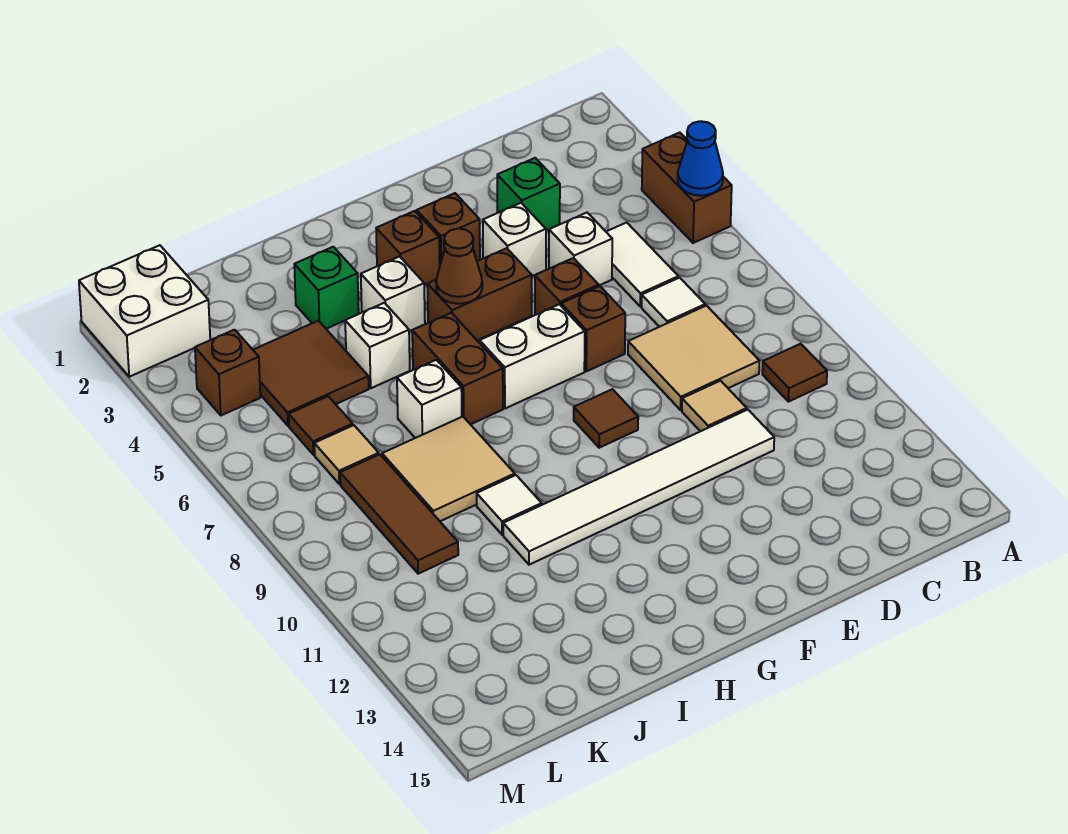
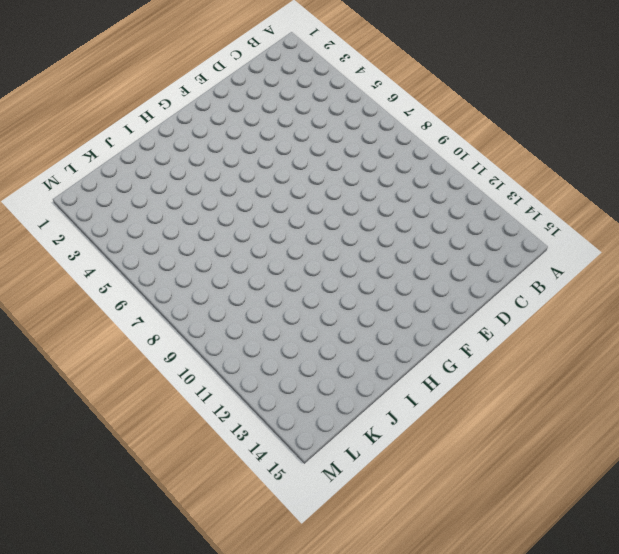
none -> brown brick A4:A5 level 1
none -> brown tile B10 level 1
none -> white tile C5:C6 level 1
none -> white tile C7 level 1

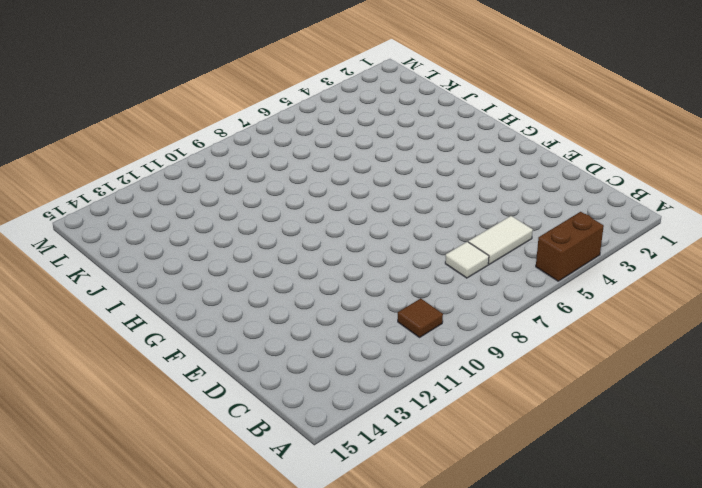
none -> tan tile C8:D9 level 1
none -> green brick D3 level 1
none -> white brick D5 level 1
none -> tan tile D10 level 1

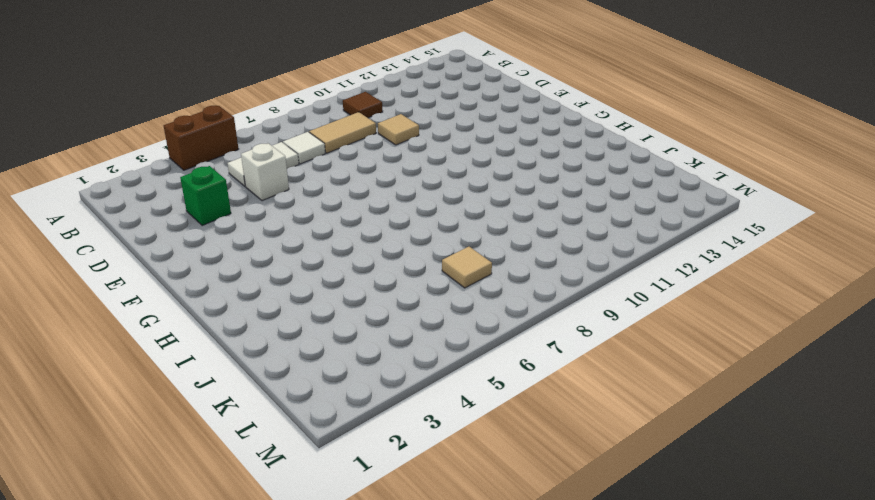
tan tile C8:C9 level 1 -> tan tile C8:D9 level 1
none -> white tile D11:I11 level 1
none -> white brick E4 level 1
none -> brown brick E6 level 1
none -> brown brick E7 level 1

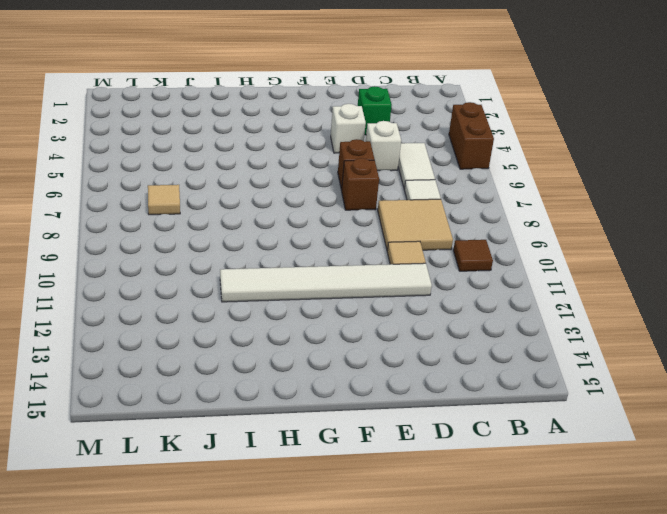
none -> brown brick F3 level 1
none -> brown brick F5:G5 level 1
none -> white brick F7:G7 level 1
none -> brown tile F9 level 1

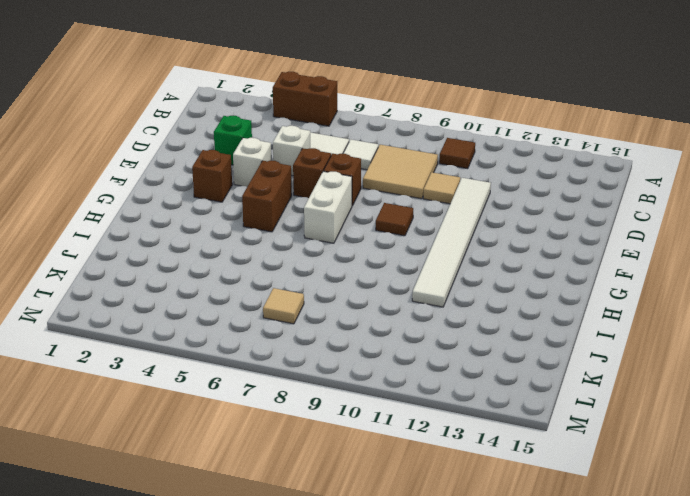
none -> brown brick G3 level 1
none -> white brick H4 level 1
none -> brown brick H6:H7 level 1
none -> green brick I3 level 1

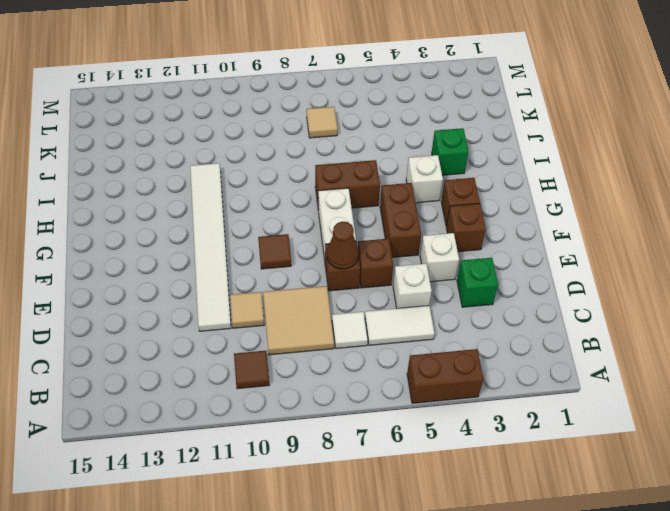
brown cone E7 level 2 -> brown cone G5 level 2
none -> white brick I5 level 1
none -> white brick I7 level 1
none -> tan tile I8:J9 level 1
none -> white tile I10 level 1

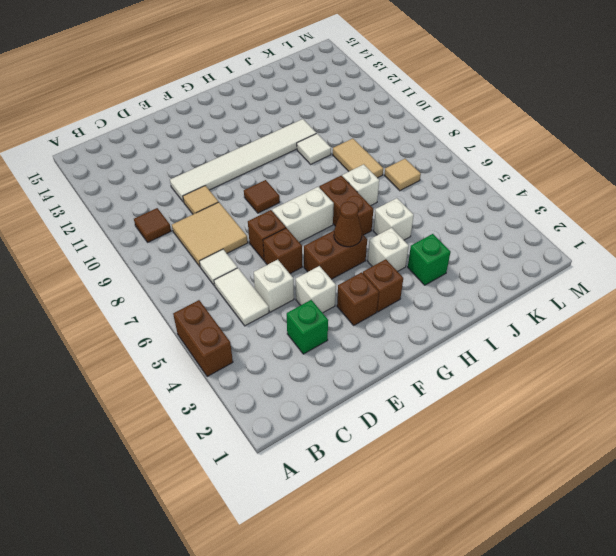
tan tile J8:J9 level 1 -> tan tile I8:J9 level 1
none -> brown tile J4:K5 level 1
none -> brown tile K6 level 1
none -> brown tile K8:K10 level 1
none -> white brick L1:M2 level 1

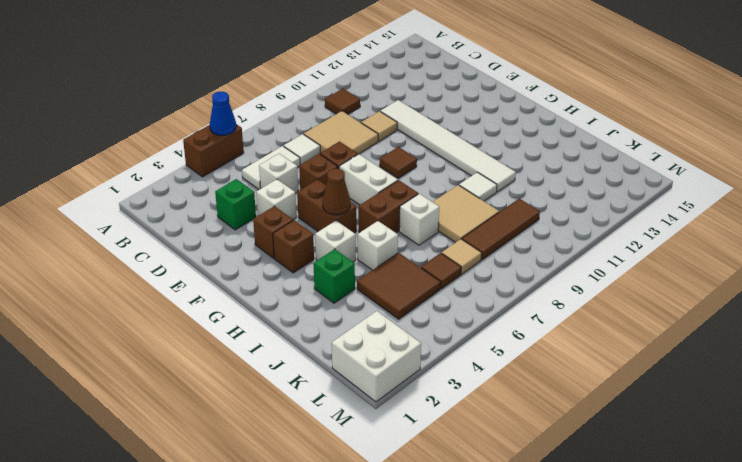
none -> brown brick L4 level 1

